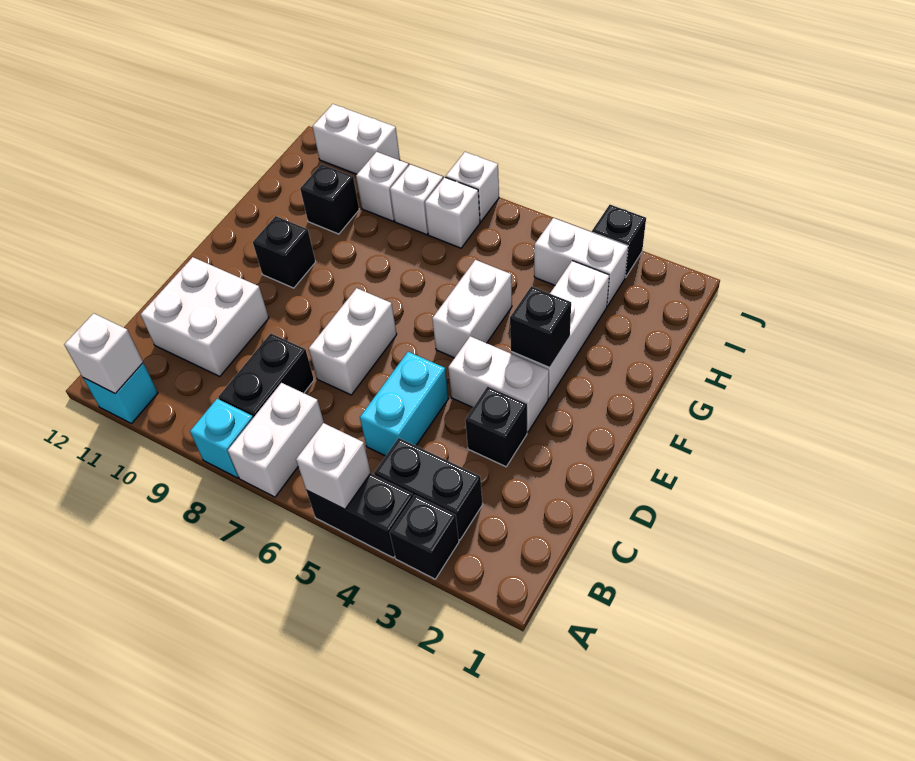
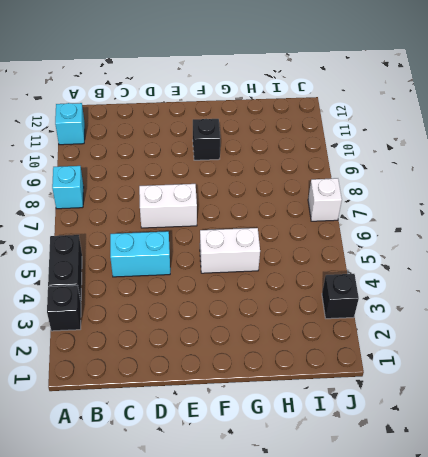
none -> white brick A7:B7 level 1
none -> black brick B3:B4 level 1
none -> black brick B8:C8 level 1

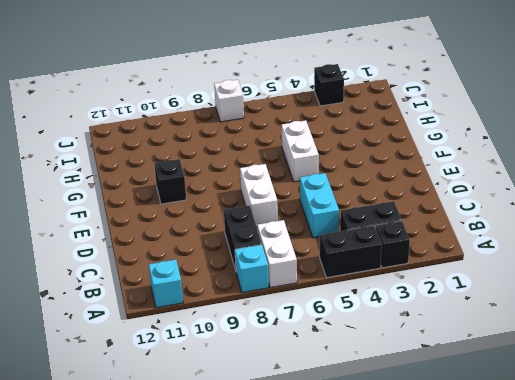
none -> white brick C10:D11 level 1
none -> black brick D3 level 1
none -> white brick E3:E4 level 1

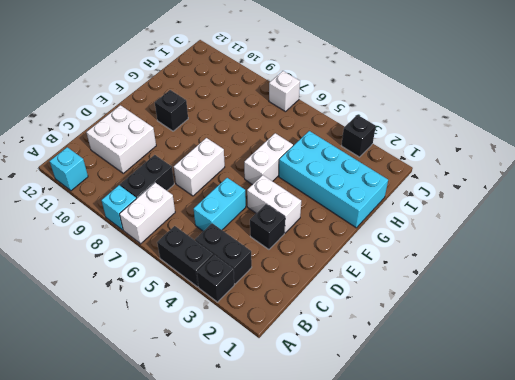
cyan brick G1:H4 level 1 -> white brick F3:H3 level 1
none -> black brick H10 level 1
none -> white brick I3:I4 level 1
none -> white brick I7 level 1

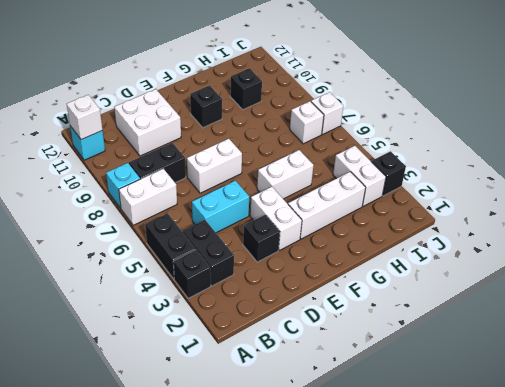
none -> white brick I8 level 1
none -> white brick I9 level 1
none -> white brick J10:J11 level 1

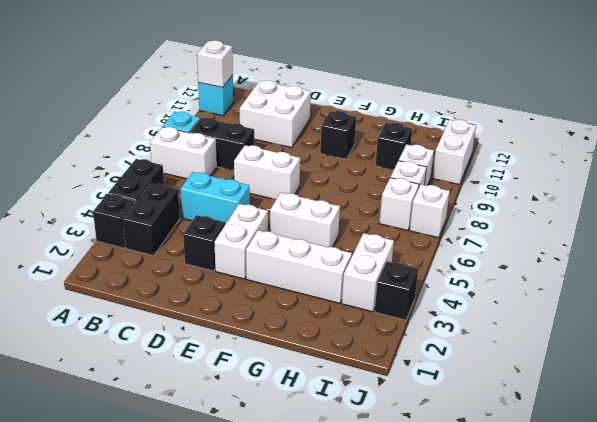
none -> white brick A5 level 2
none -> black brick F3 level 2

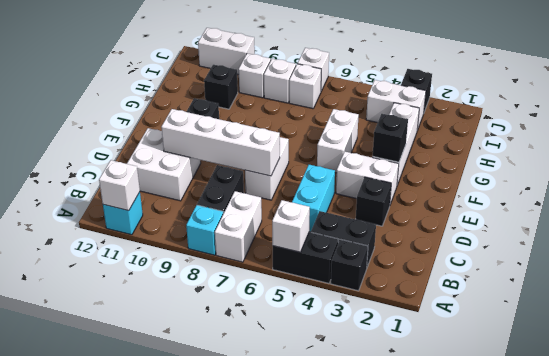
white brick D7:D10 level 2 -> none

